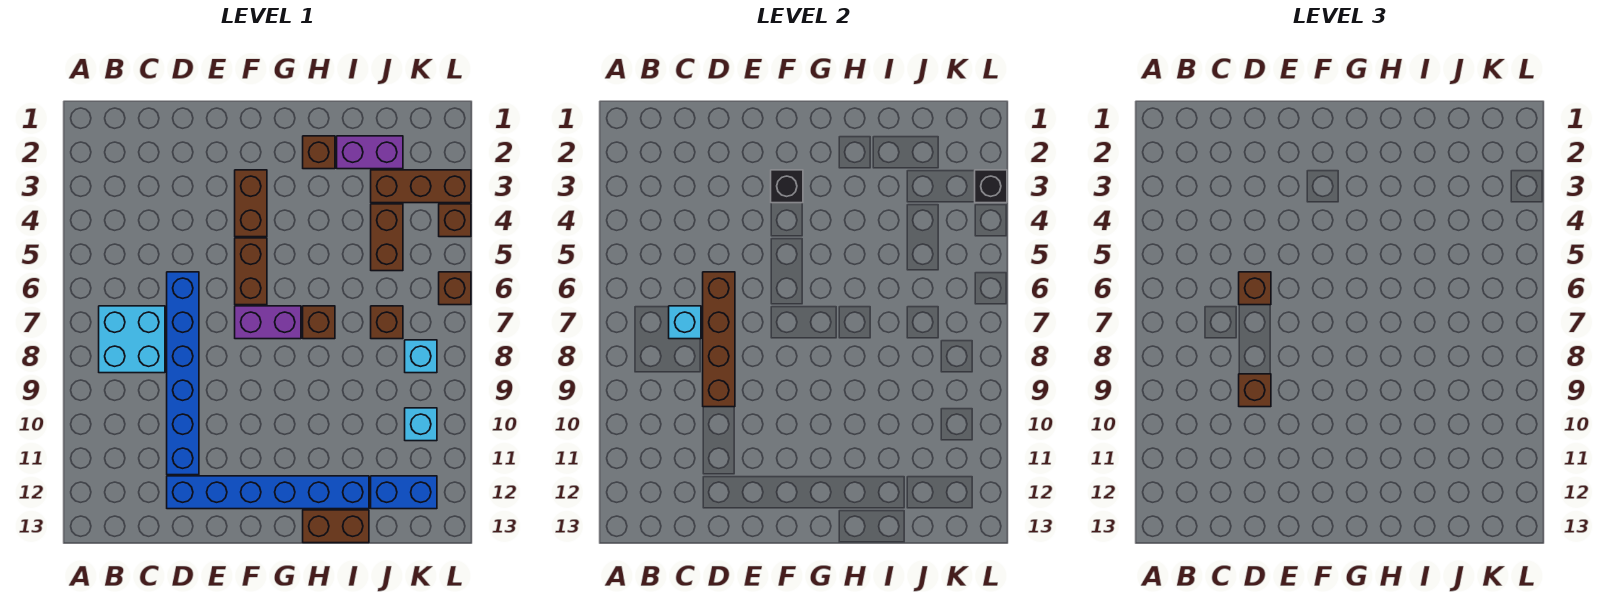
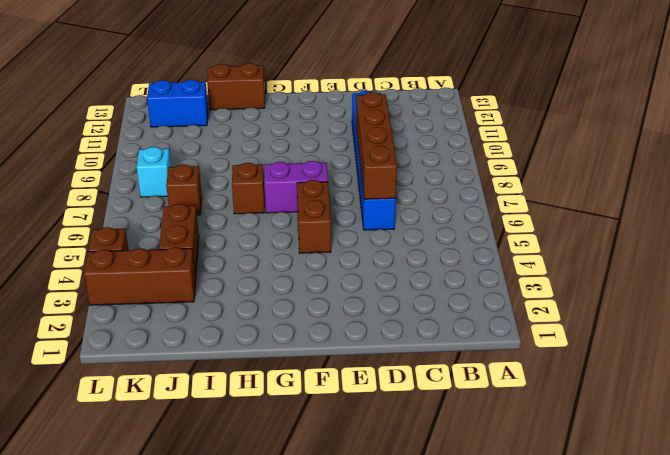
none -> cyan brick B7:C8 level 1
none -> blue brick D12:I12 level 1
none -> brown brick F3:F4 level 1

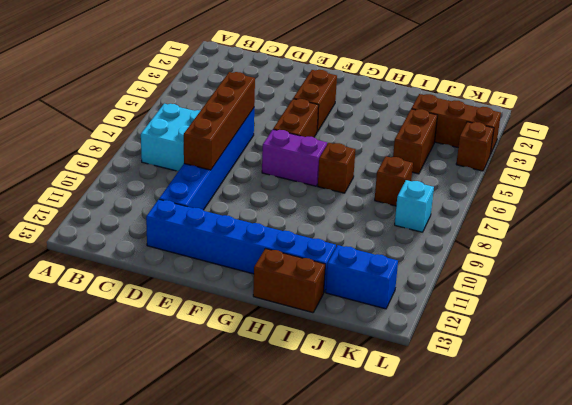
none -> brown brick H2 level 1
none -> purple brick I2:J2 level 1
none -> cyan brick K10 level 1

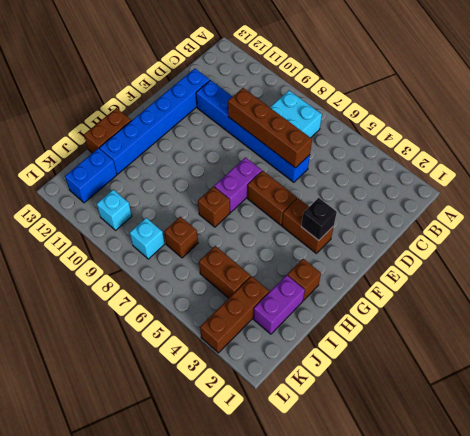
none -> brown brick L4 level 1
none -> brown brick L6 level 1
none -> cyan brick C7 level 2

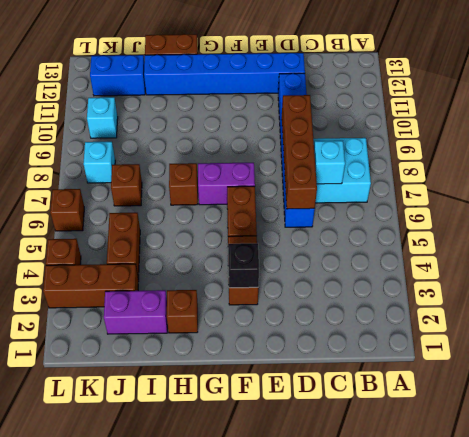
none -> black brick L3 level 2
none -> brown brick D6 level 3
none -> brown brick D9 level 3

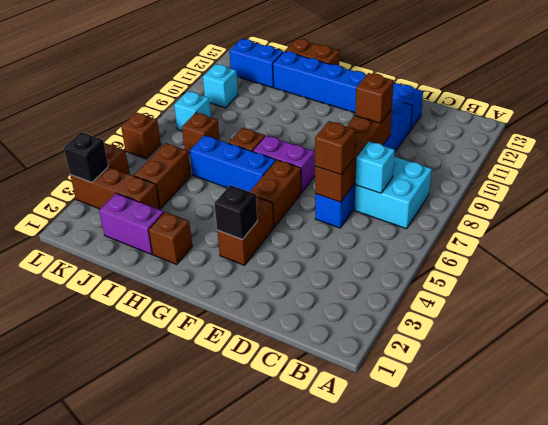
blue brick G6:I6 level 1 -> none

